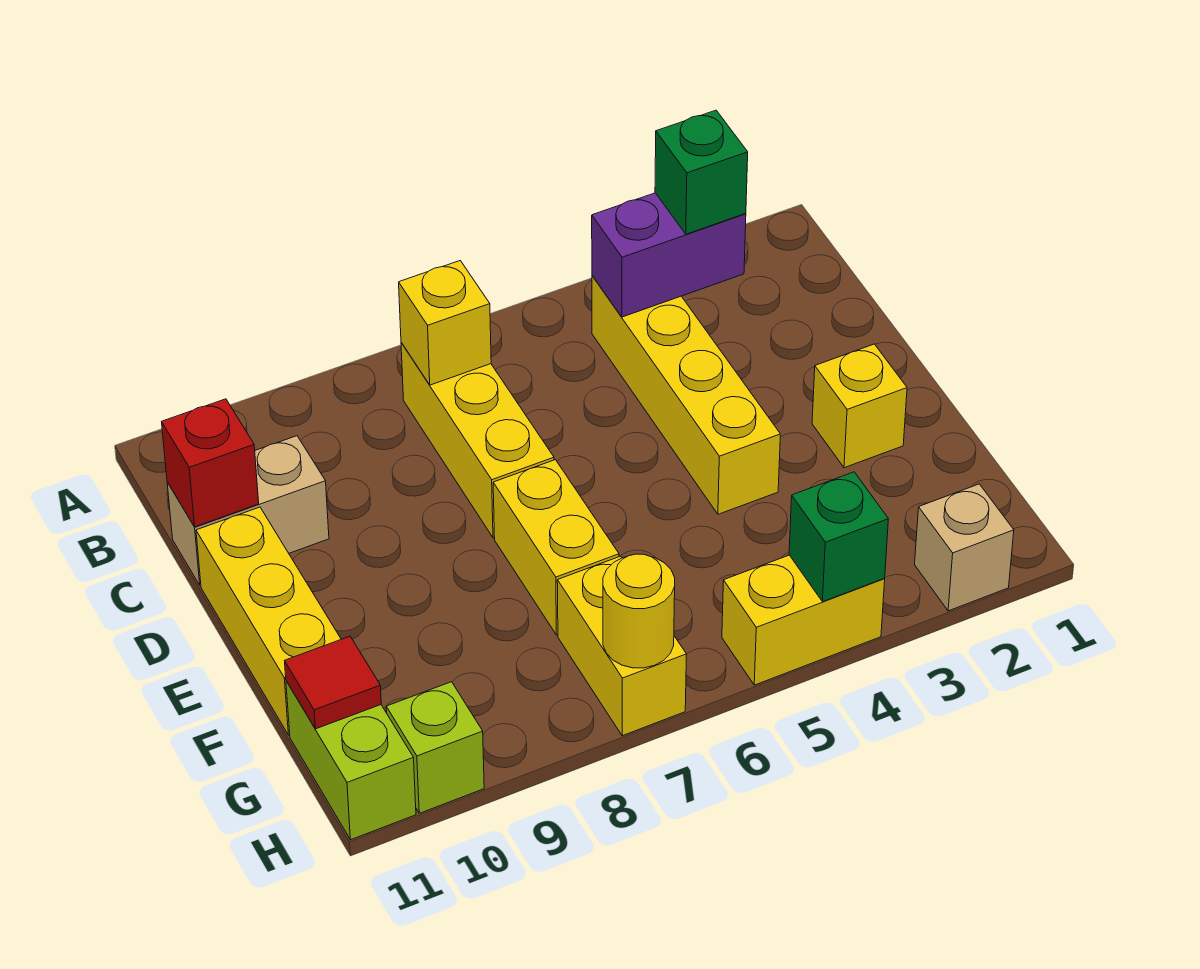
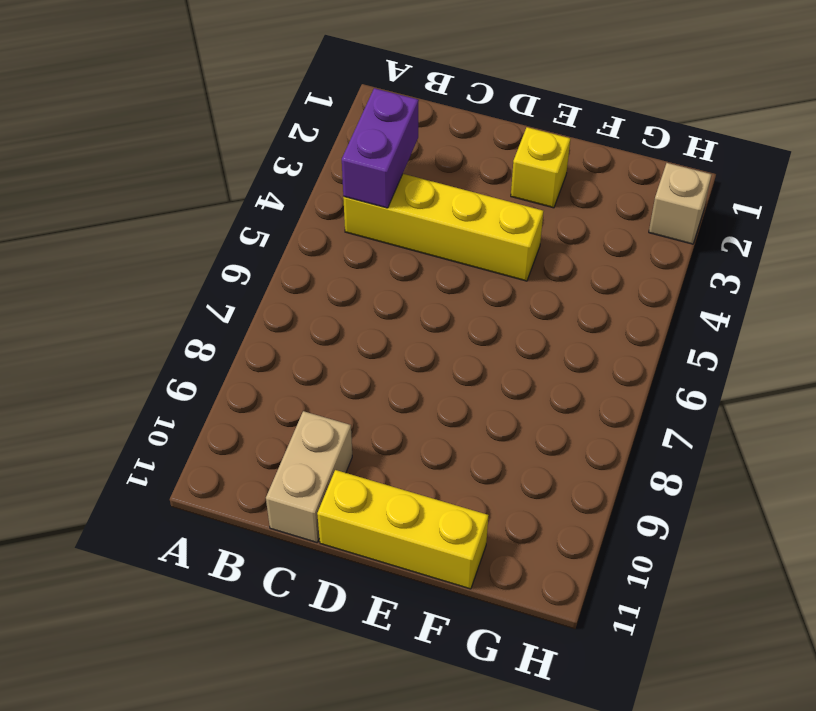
none -> yellow brick B7:D7 level 1
none -> yellow brick E7:F7 level 1
none -> yellow brick G7:H7 level 1

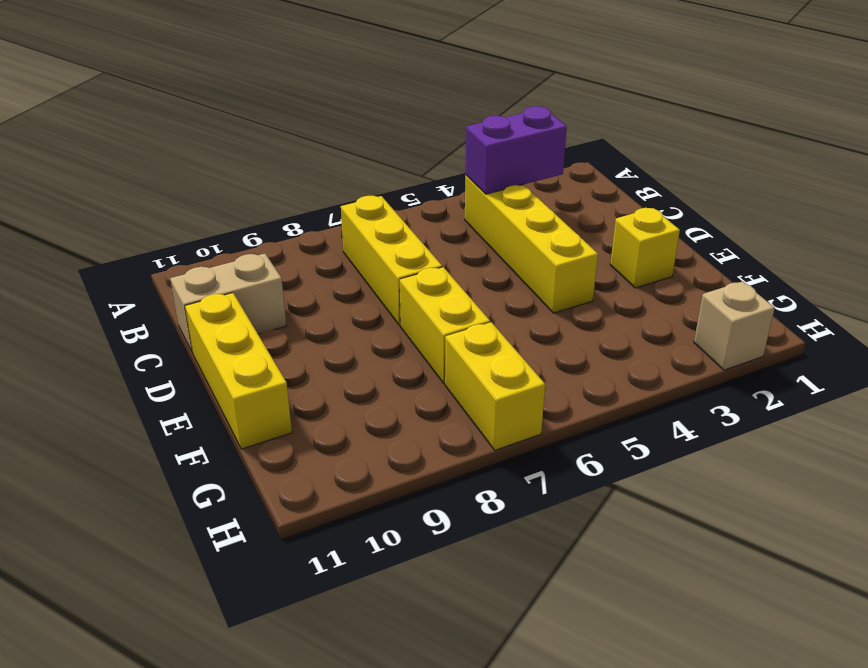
none -> lime brick G11:H11 level 1
none -> yellow brick H4:H5 level 1
none -> lime brick H10 level 1

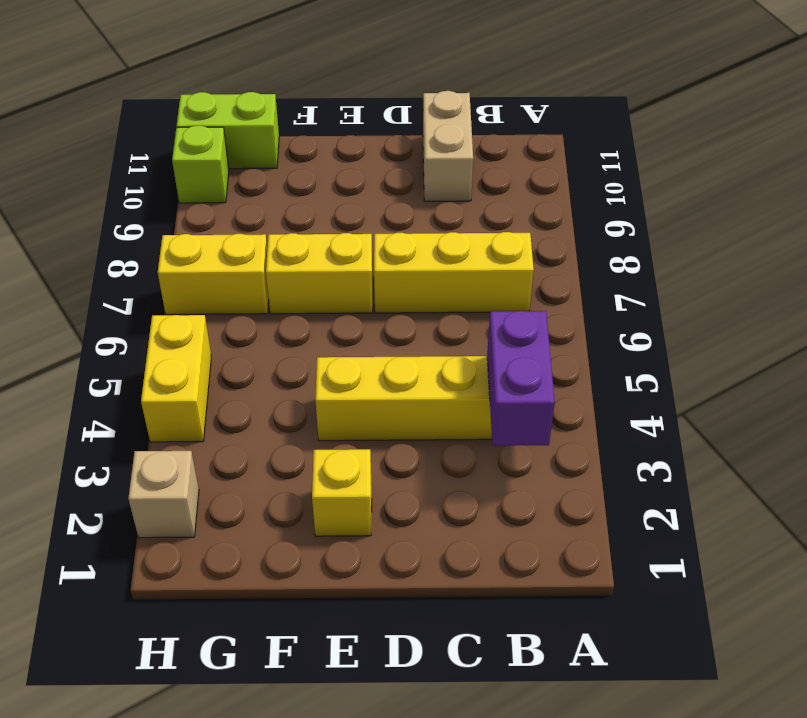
none -> yellow brick D11:F11 level 1
none -> yellow brick B7 level 2
none -> red brick C11 level 2

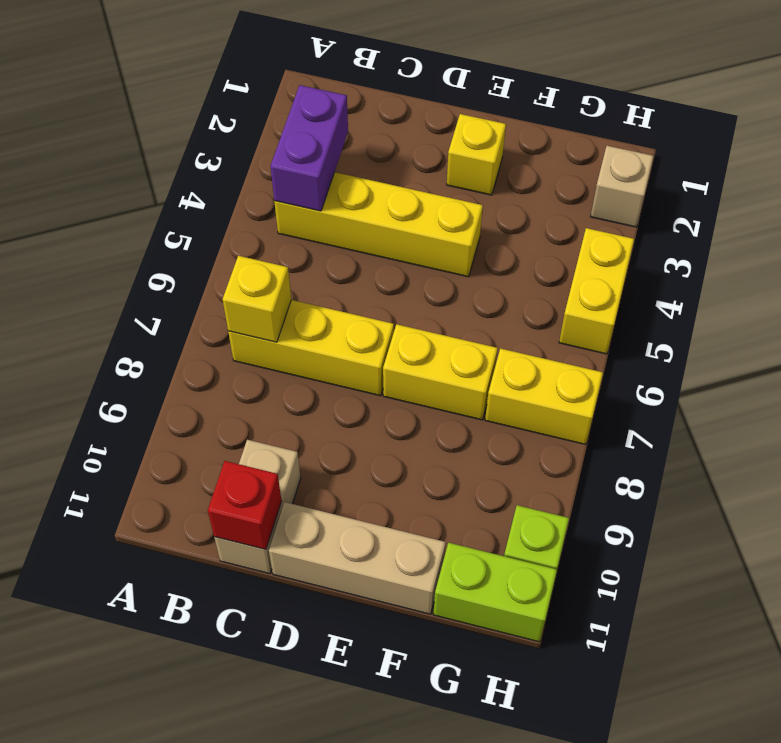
tan brick D11:F11 level 1 -> yellow brick D11:F11 level 1
none -> red tile G11 level 2
none -> green brick H4 level 2
none -> yellow round brick H7 level 2

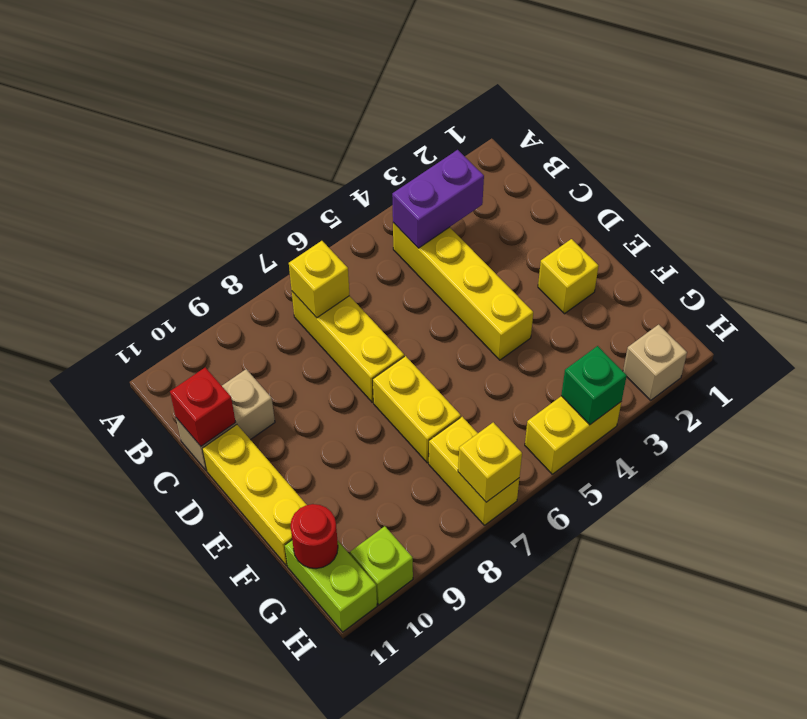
red round brick G11 level 2 -> red tile G11 level 2
yellow brick H7 level 2 -> yellow round brick H7 level 2
none -> green brick B3 level 3

